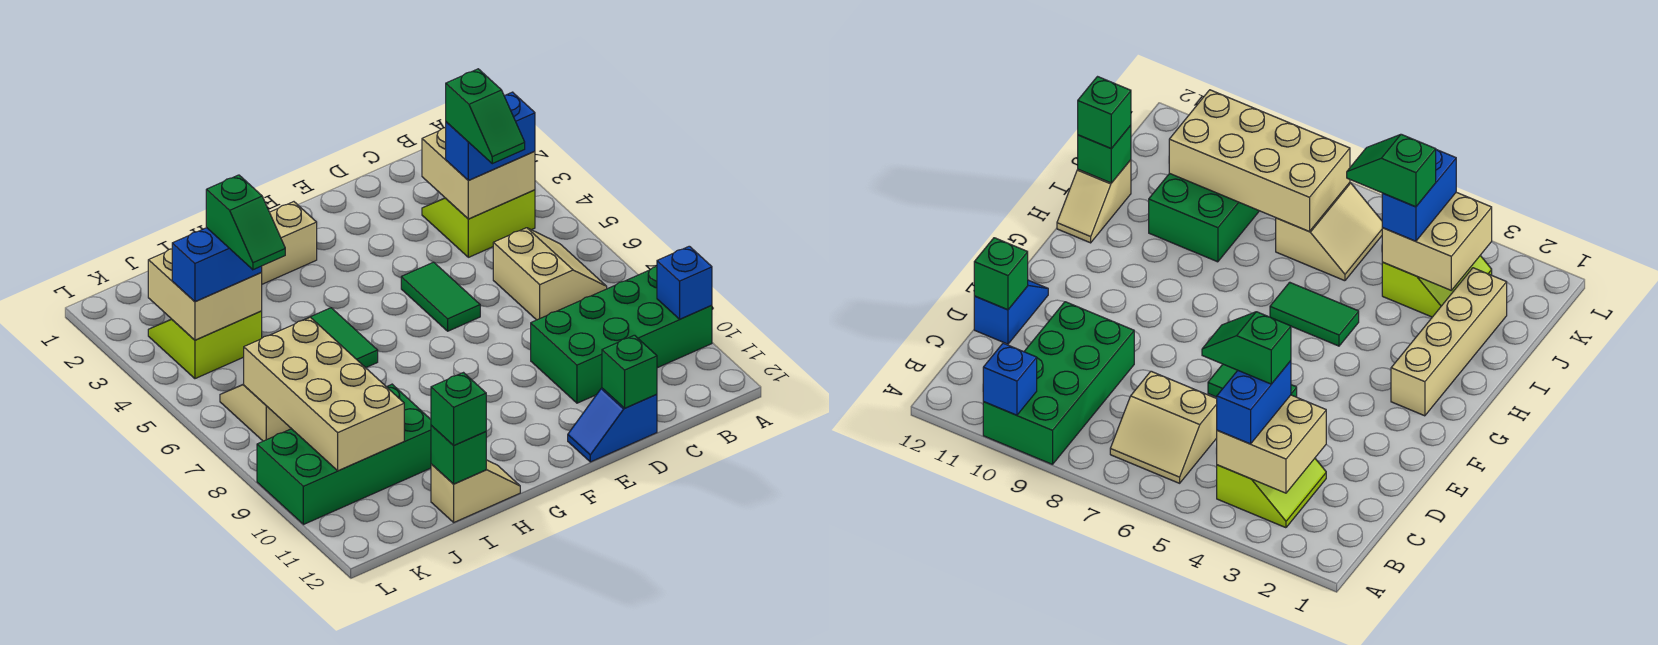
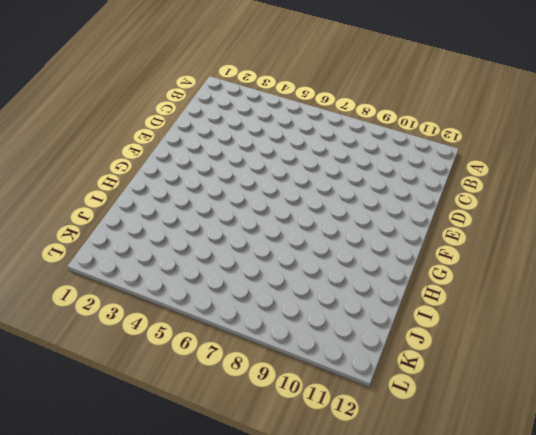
none -> green brick A9:D10 level 1
none -> lime slope B3:C4 level 1 top 4
none -> tan slope B6:C7 level 1 top C

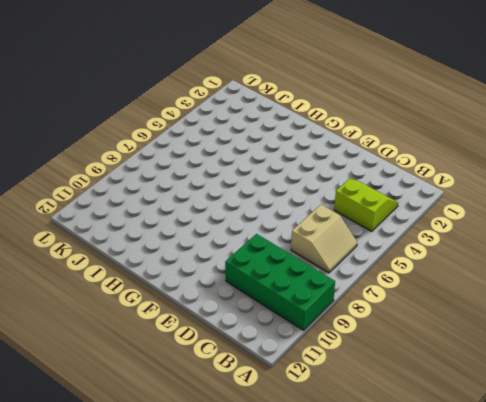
none -> blue slope D12:E12 level 1 top D
none -> green tile E5:E6 level 1
none -> tan brick G2:J2 level 1

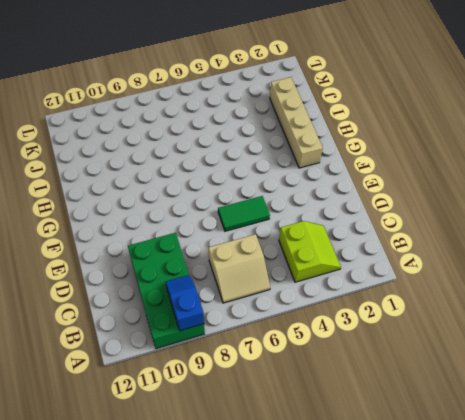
blue slope A9:B9 level 2 top A -> blue slope D12:E12 level 1 top D
none -> green tile H5:H6 level 1
none -> tan slope H12:I12 level 1 top I
none -> green brick I9:L10 level 1

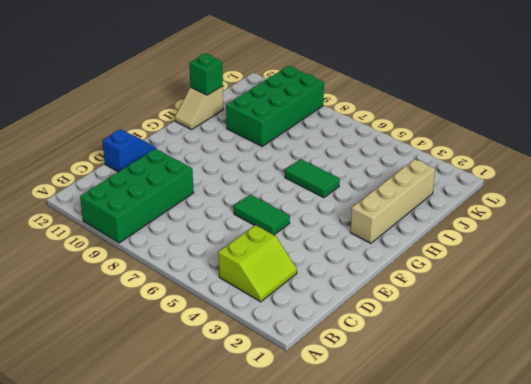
none -> tan slope B6:C7 level 1 top C
none -> lime slope J3:K4 level 1 top 4
none -> tan slope J6:K7 level 1 top 7

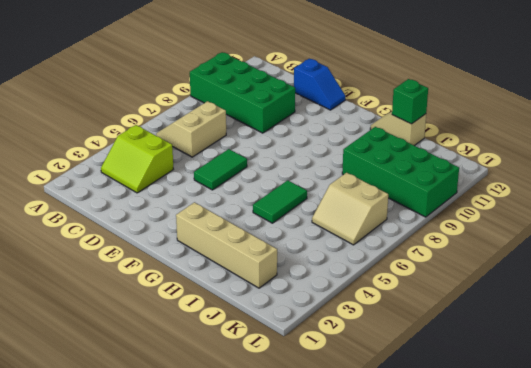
none -> lime slope J3:K4 level 1 top 4
none -> blue brick A10 level 2
none -> tan brick B3:C4 level 2

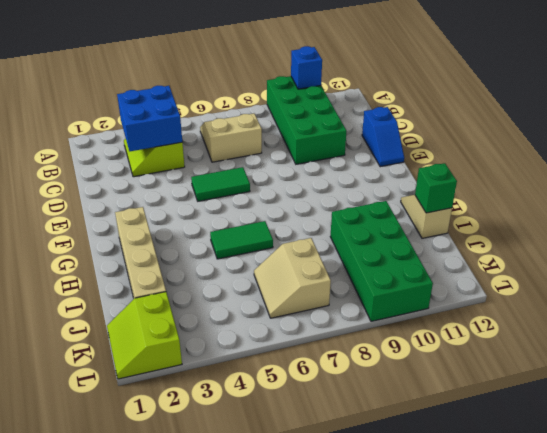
blue brick B3:C4 level 2 -> tan brick B3:C4 level 2
lime slope K1:L2 level 1 top 2 -> lime slope J3:K4 level 1 top 4
none -> green brick D12 level 2
none -> tan brick J3:K4 level 2
none -> tan brick J7:K10 level 2

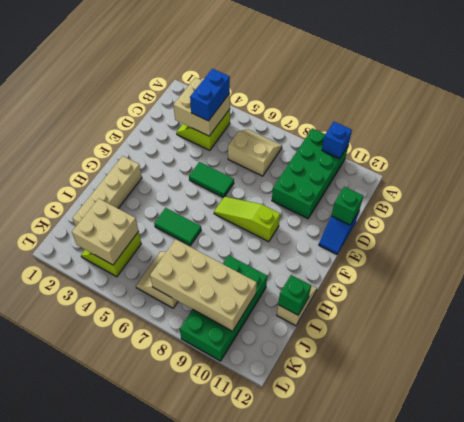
lime slope F7:F9 level 1 top 9 -> none
none -> green brick I12 level 3
none -> blue brick J4:K4 level 3
none -> green slope C4:C5 level 4 top 4

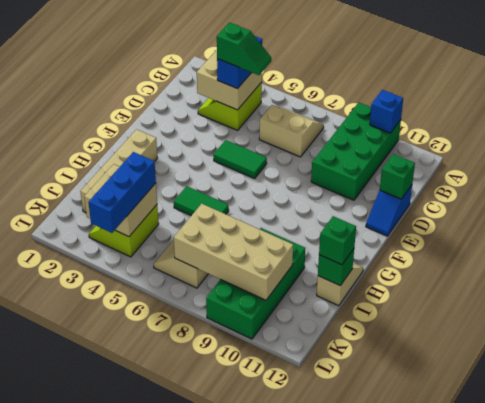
blue brick J4:L4 level 3 -> blue brick J4:K4 level 3
none -> green slope J4:J5 level 4 top 4

